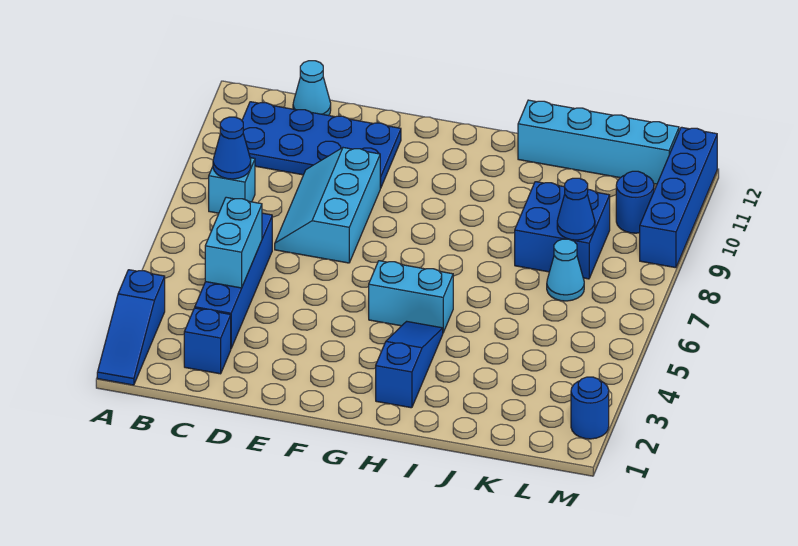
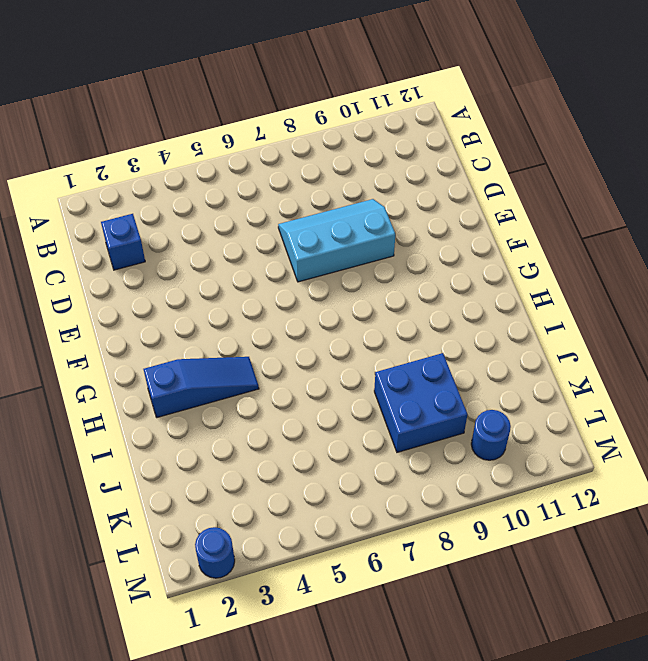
none -> blue slope A1:A3 level 1 top 3
none -> cyan brick B8 level 1
none -> blue plate B10:E11 level 1

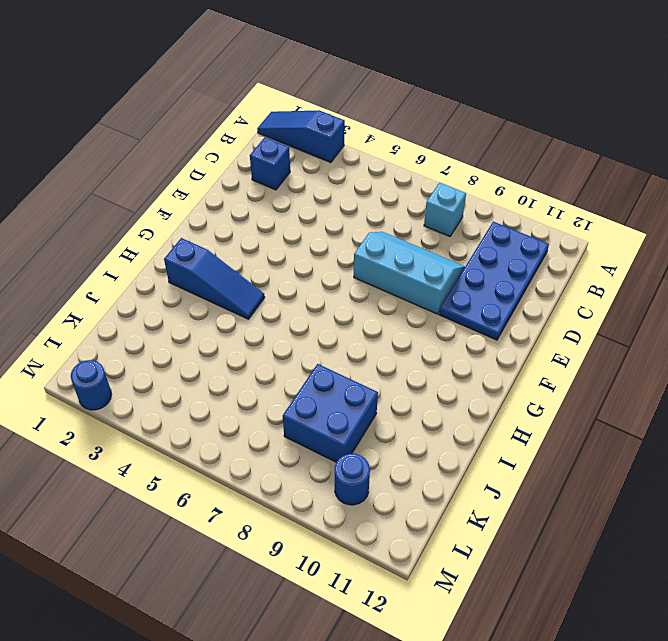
none -> blue brick C3:C6 level 1
none -> cyan cone C12 level 1
none -> cyan brick G5:H5 level 1

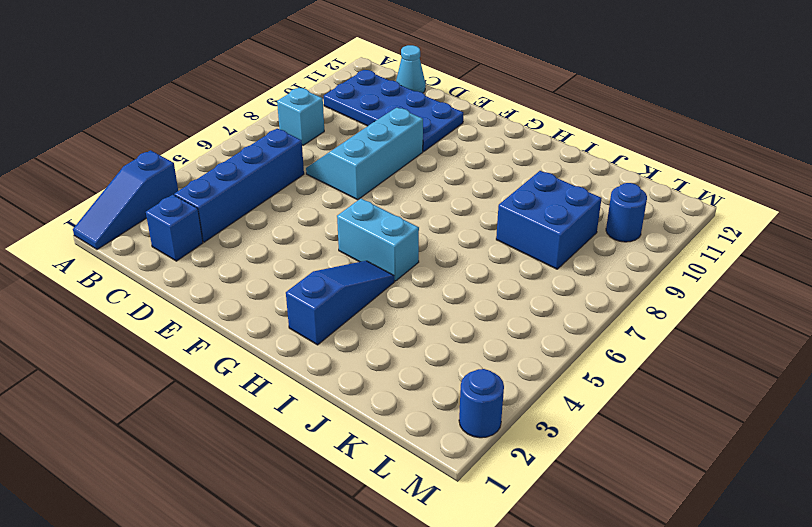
none -> cyan brick I12:L12 level 1
none -> cyan cone K7 level 1
none -> blue brick M9:M12 level 1

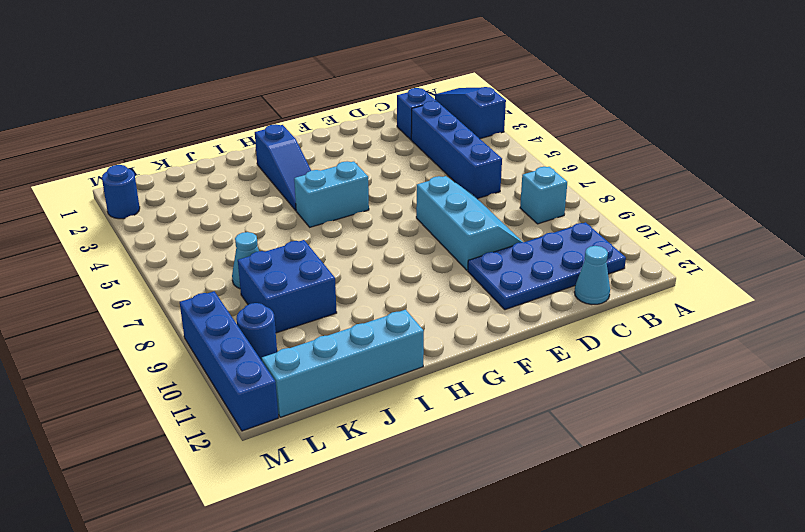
none -> blue cone B8 level 2
none -> cyan brick C4:C5 level 2
none -> blue cone K8 level 2

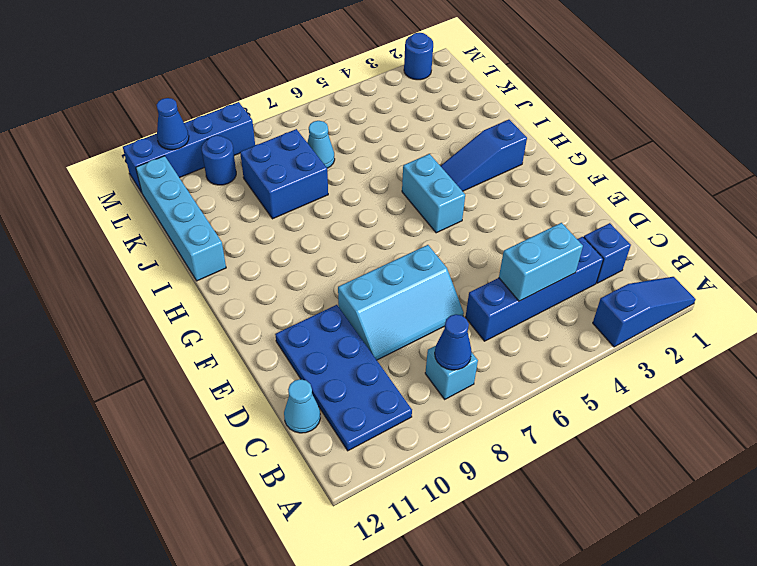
blue cone M11 level 2 -> blue cone K8 level 2

